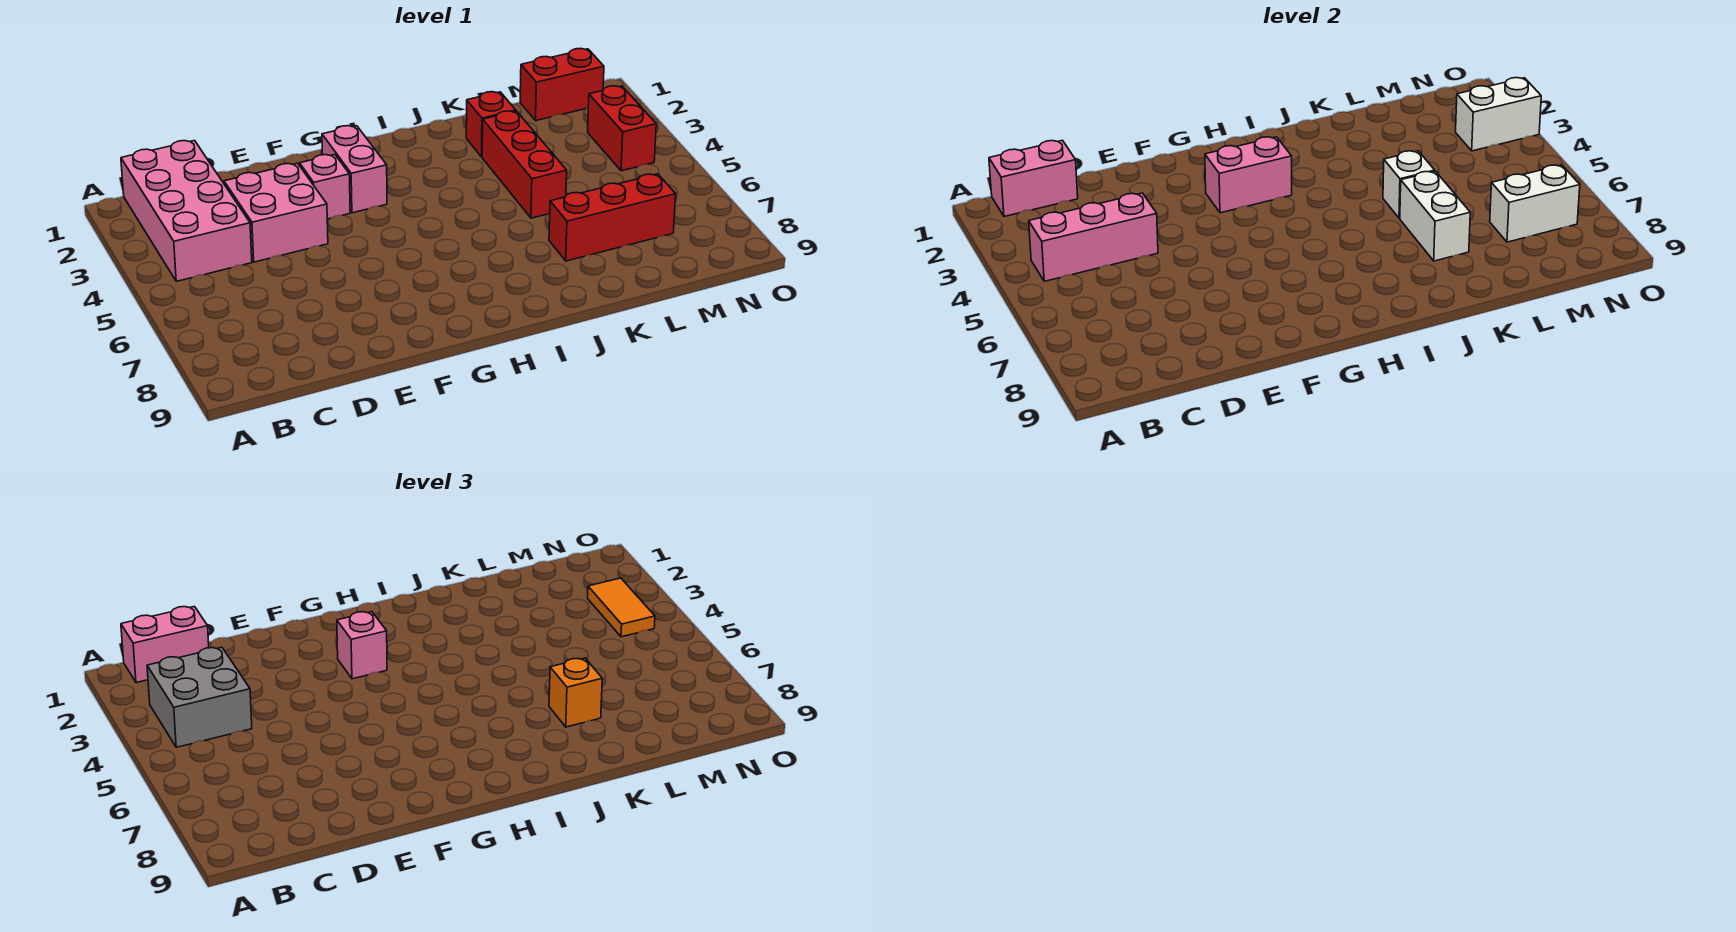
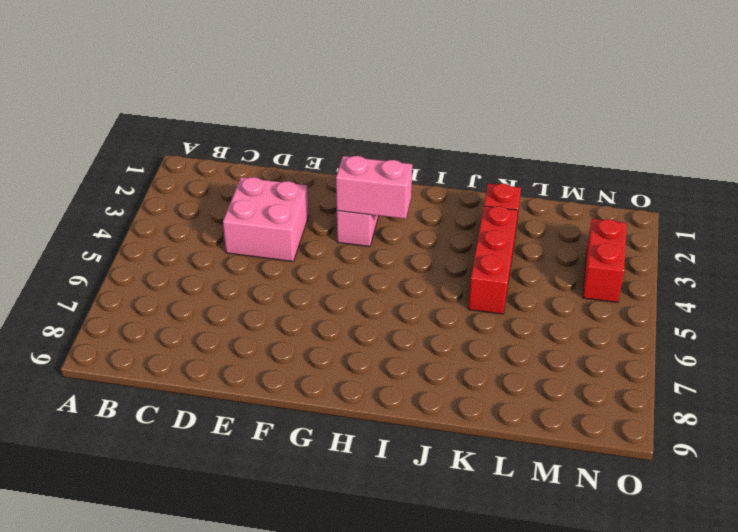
none -> pink brick B1:C4 level 1
none -> pink brick F3 level 1
none -> red brick K7:M7 level 1

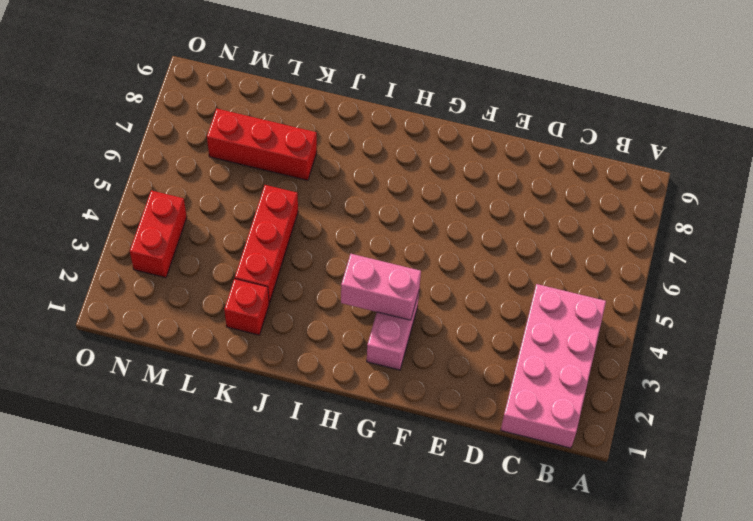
none -> pink brick D3:E4 level 1
none -> pink brick F3 level 1
none -> red brick M1:N1 level 1

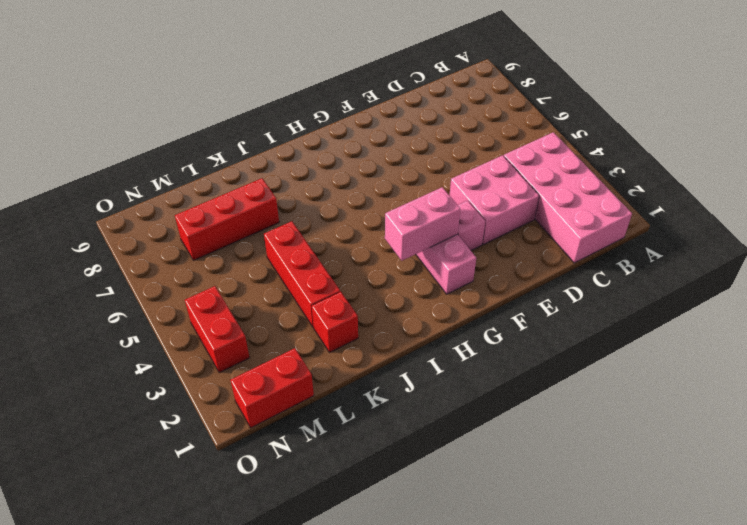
none -> pink brick B1:C1 level 2
none -> pink brick B4:D4 level 2
none -> white brick K5 level 2

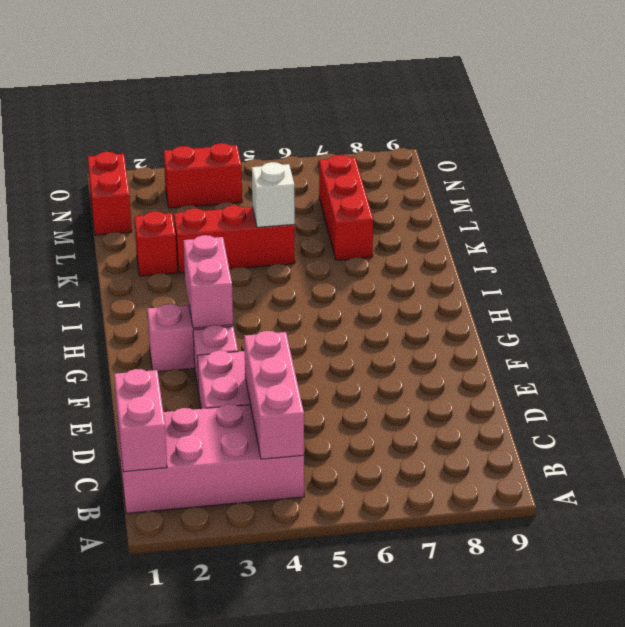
none -> white brick K6:K7 level 2
none -> white brick M7:N7 level 2
none -> white brick N3:O3 level 2

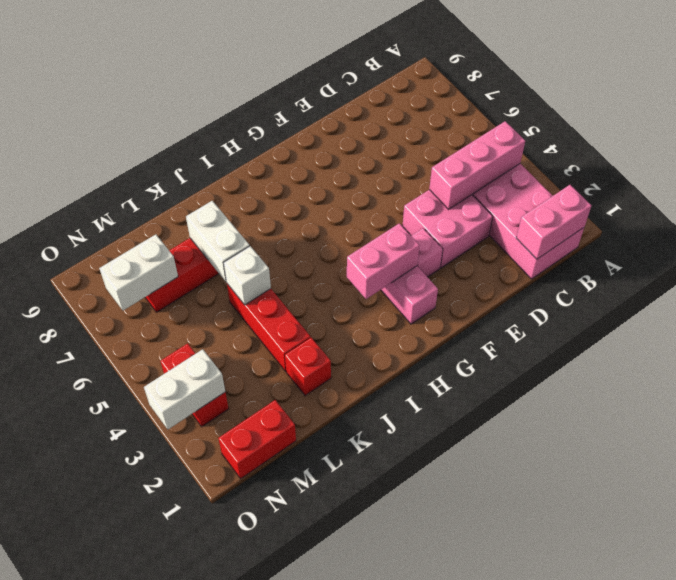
none -> pink brick B1:C1 level 3
none -> grey brick B3:C4 level 3
none -> pink brick G3 level 3

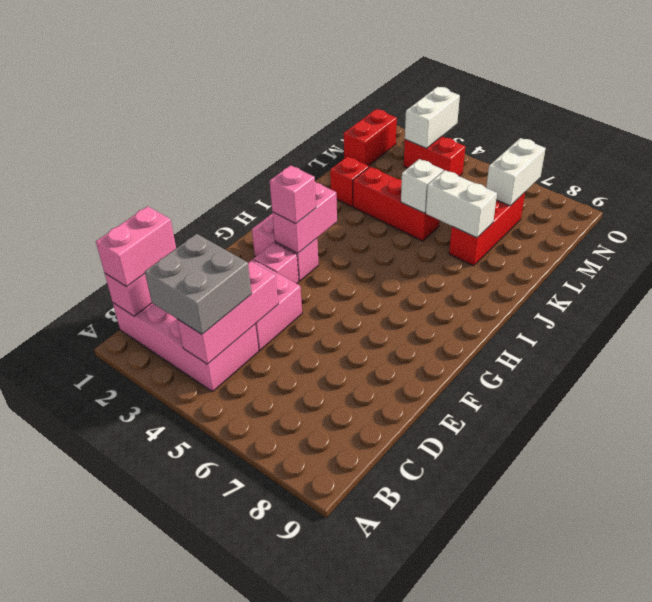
none -> orange brick K7 level 3
none -> orange tile N3:N4 level 3

